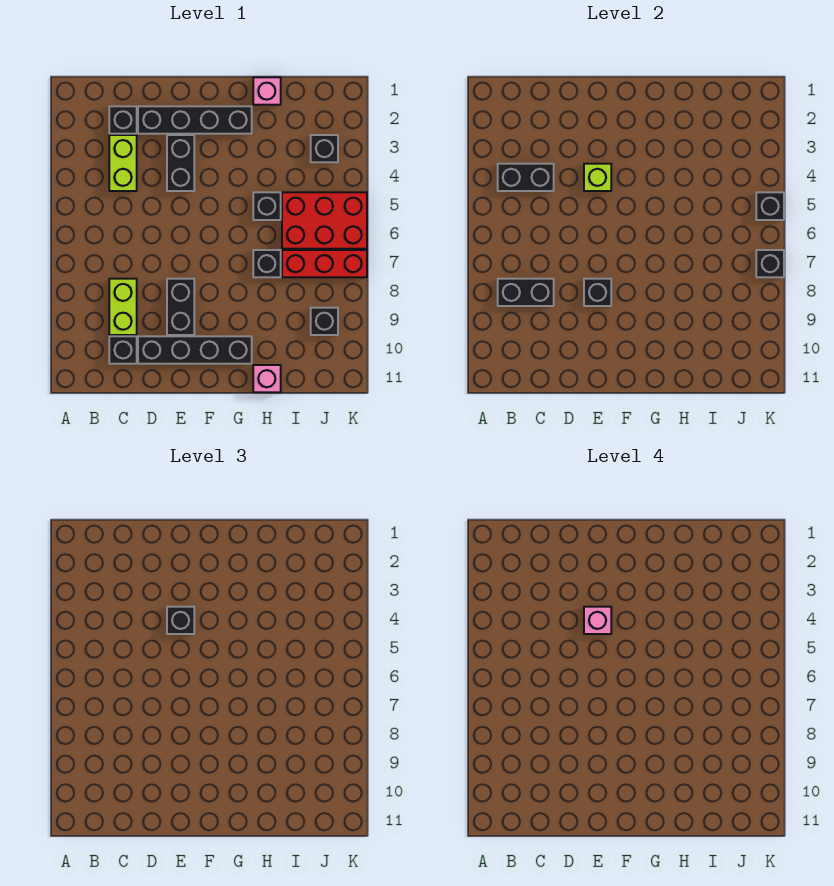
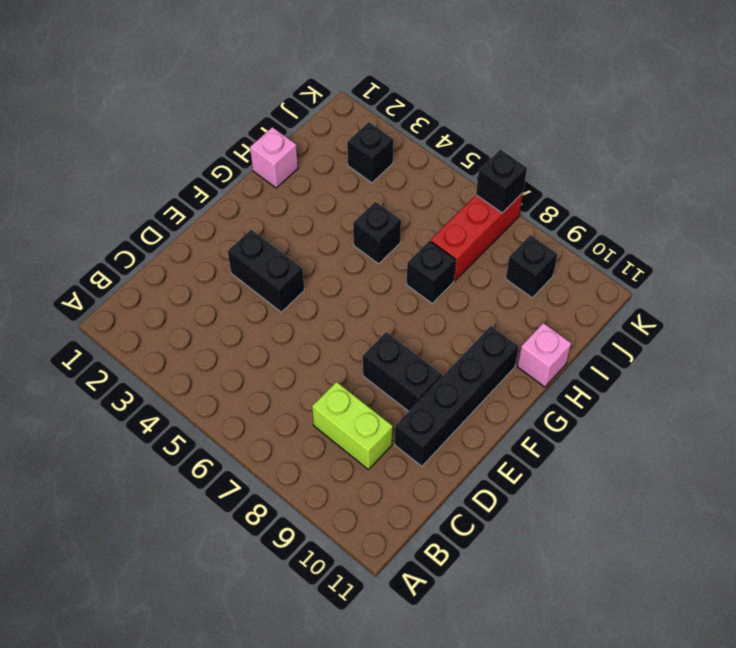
none -> black brick C2 level 1
none -> lime brick C3:C4 level 1
none -> black brick C10 level 1

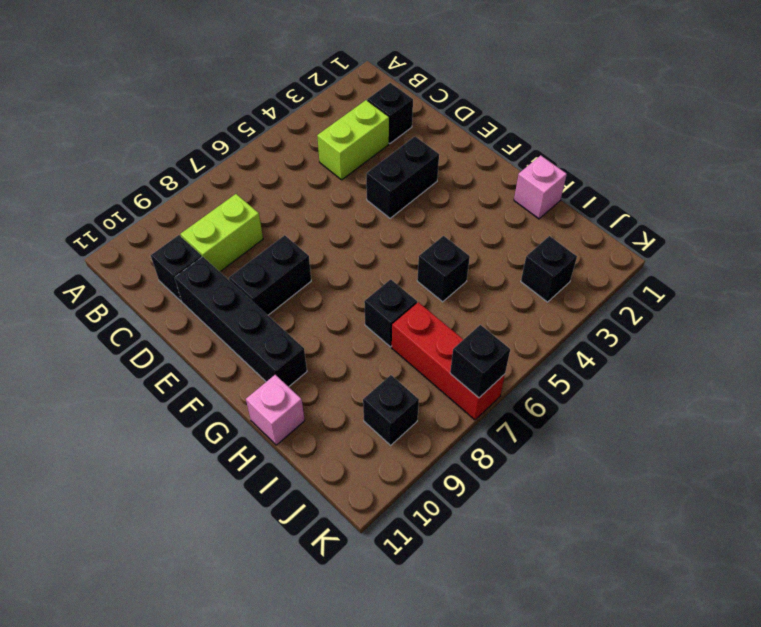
none -> black brick D2:G2 level 1
none -> red brick I5:K6 level 1
none -> black brick B4:C4 level 2

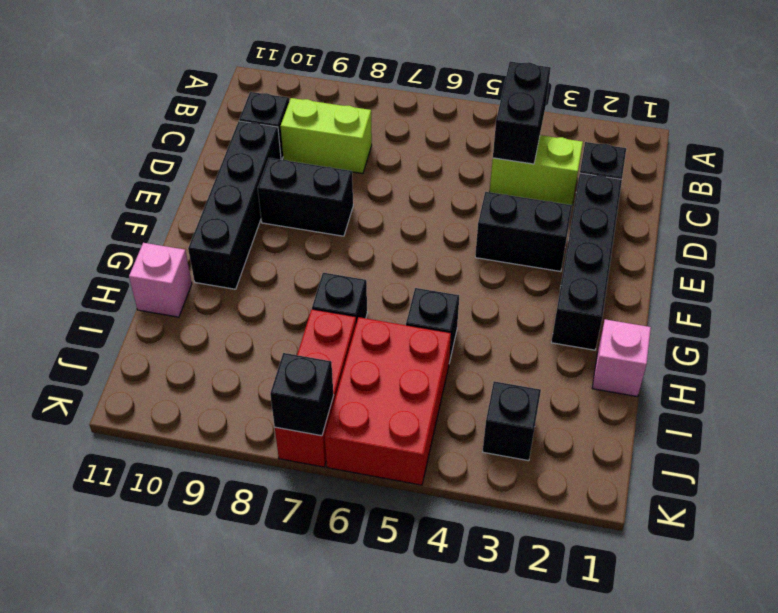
none -> black brick J9 level 1
none -> black brick B8:C8 level 2
none -> lime brick E4 level 2

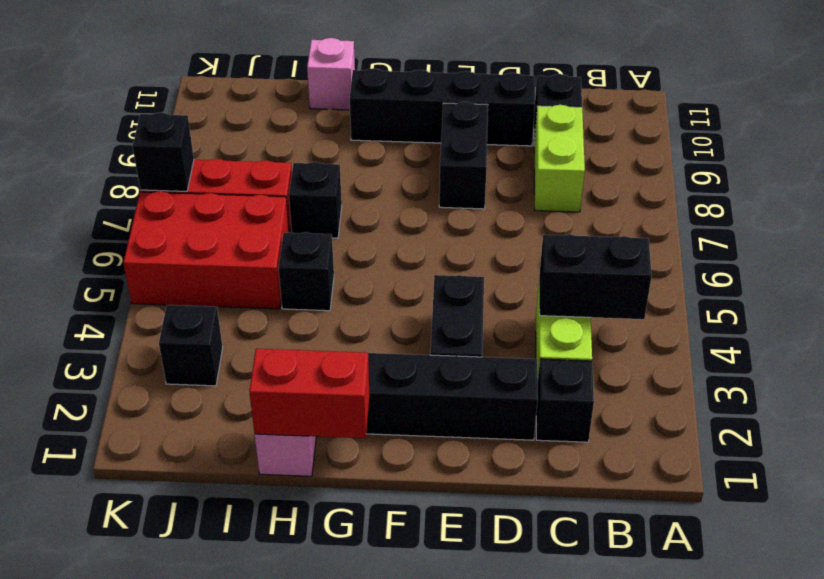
red brick G1:H1 level 2 -> none
none -> black brick J9 level 1
none -> black brick B8:C8 level 2
none -> lime brick E4 level 2

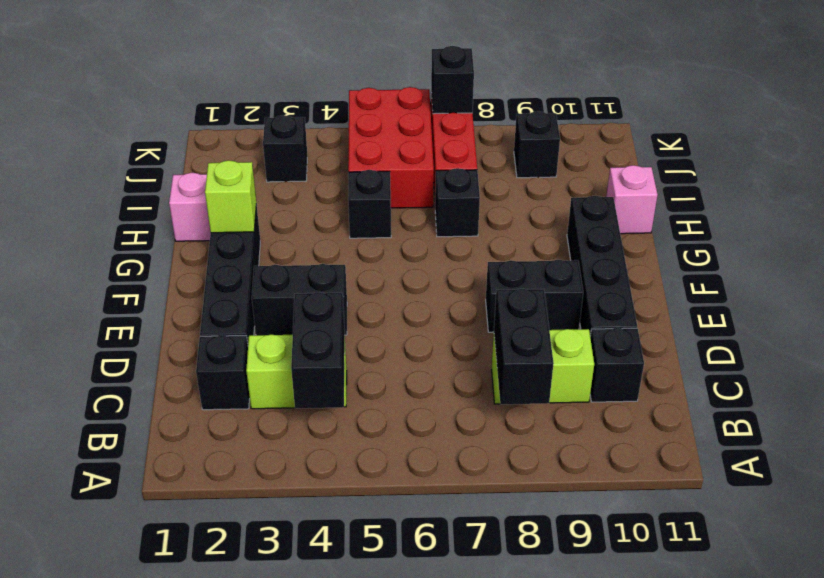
lime brick G2 level 2 -> lime brick E4 level 2
none -> black brick E8 level 2
none -> black brick K5 level 2
none -> black brick E4 level 3

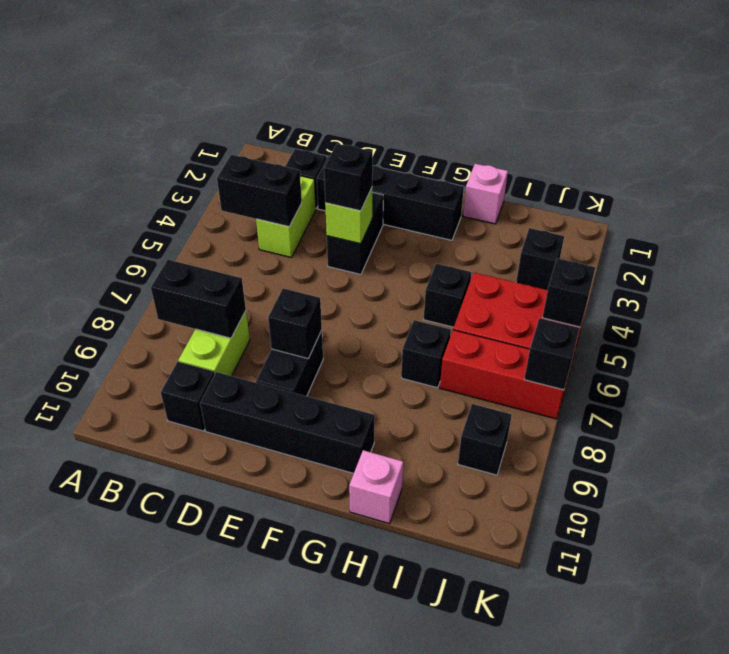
none -> pink brick E4 level 4

